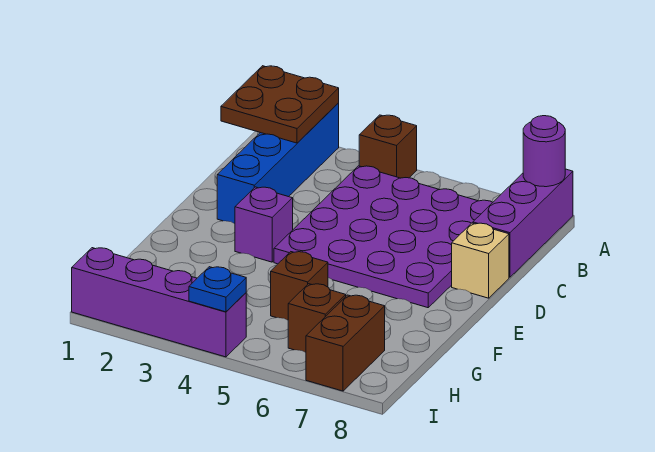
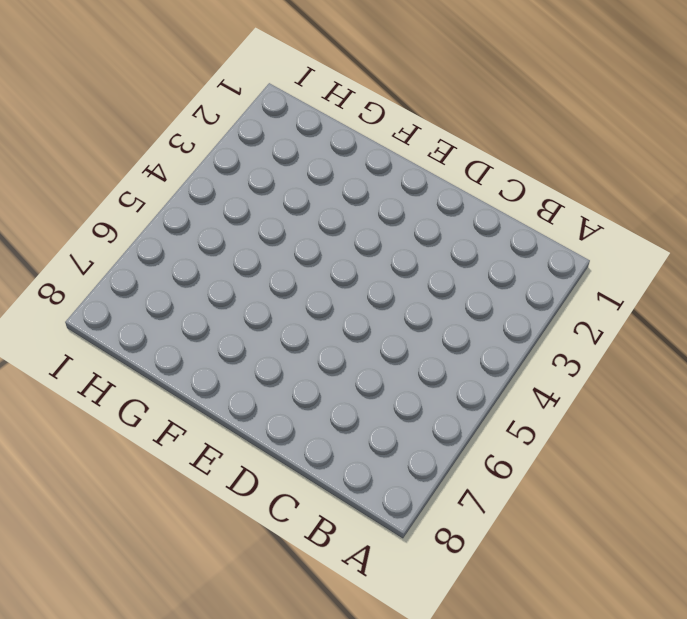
none -> blue brick A2:D2 level 1
none -> brown brick A4 level 1
none -> purple brick A8:C8 level 1

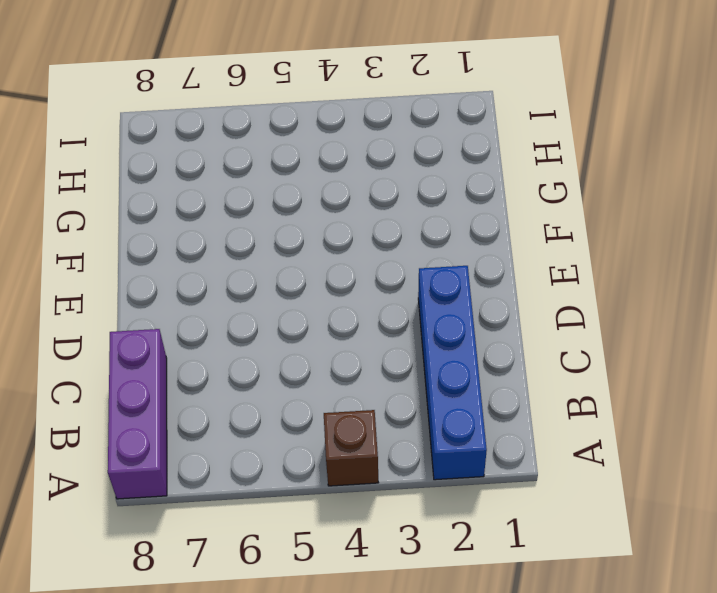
none -> purple plate B4:E7 level 1
none -> tan brick D8 level 1
none -> purple brick E3 level 1

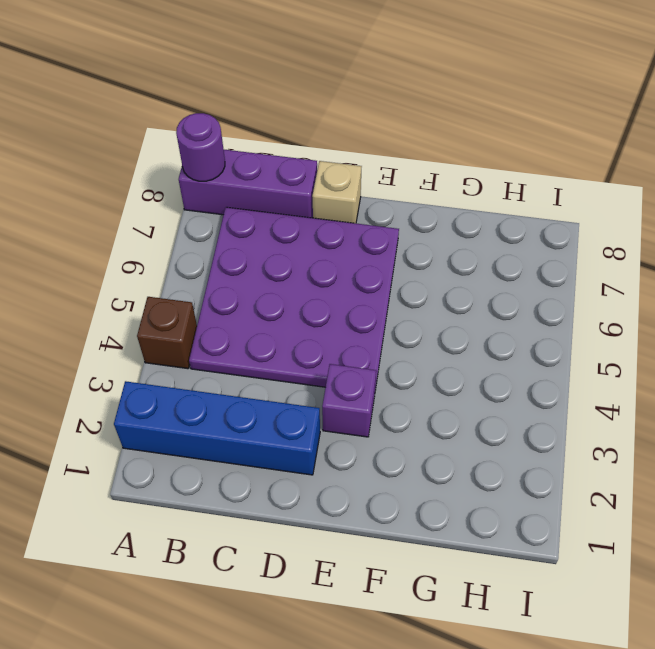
none -> brown brick G5 level 1
none -> brown brick H6 level 1
none -> brown brick H7:I7 level 1

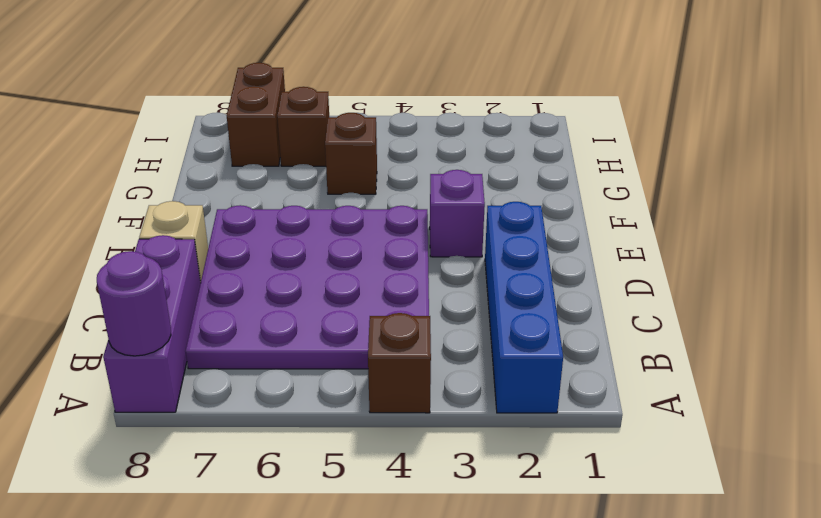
none -> purple brick I1:I4 level 1
none -> brown plate A1:B2 level 2
none -> blue plate I4 level 2

